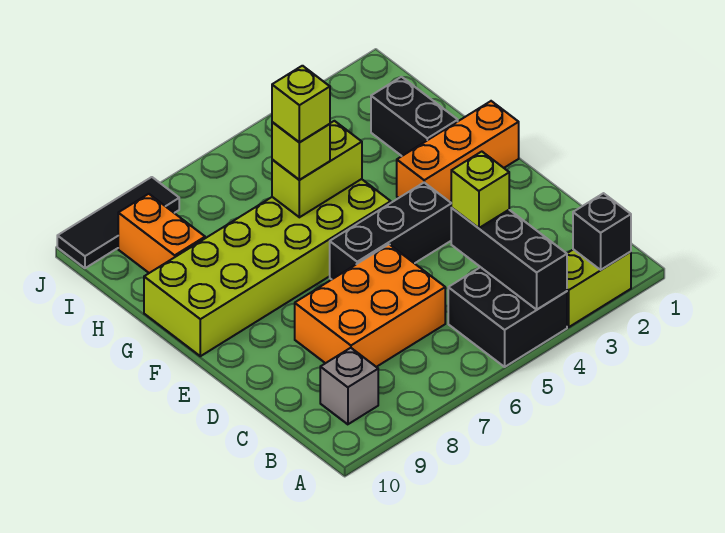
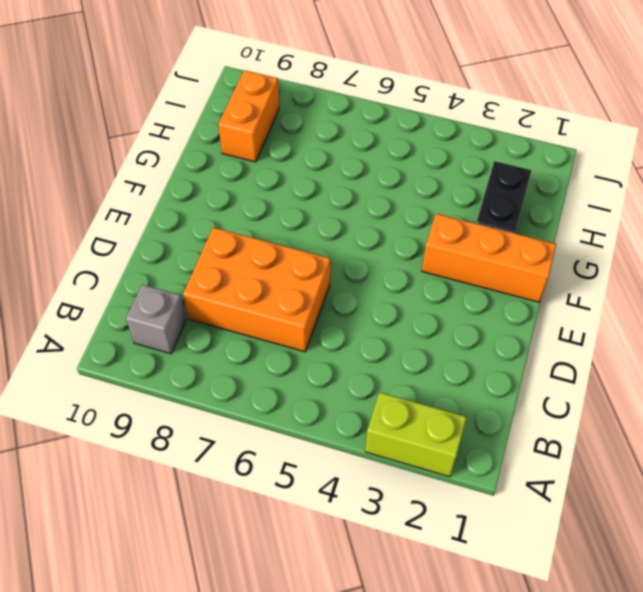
none -> black brick A4:B5 level 1
none -> black brick E4:E6 level 1
none -> lime brick F5:G10 level 1

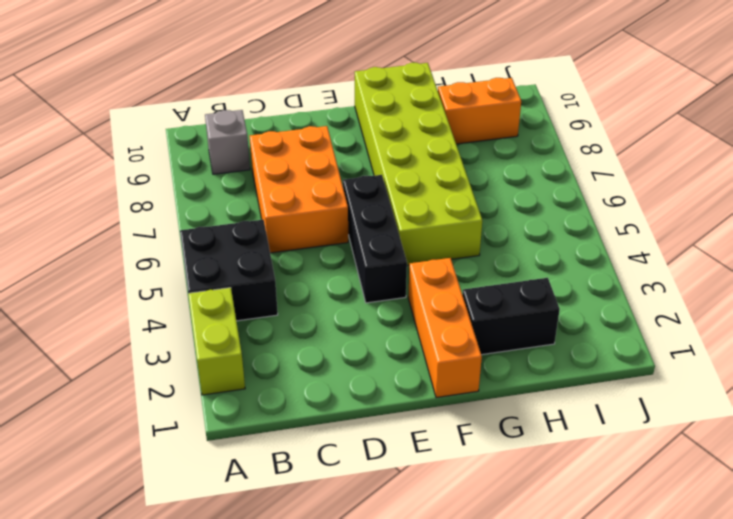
none -> black tile J8:J10 level 1
none -> black brick A2 level 2
none -> black brick A4:C4 level 2

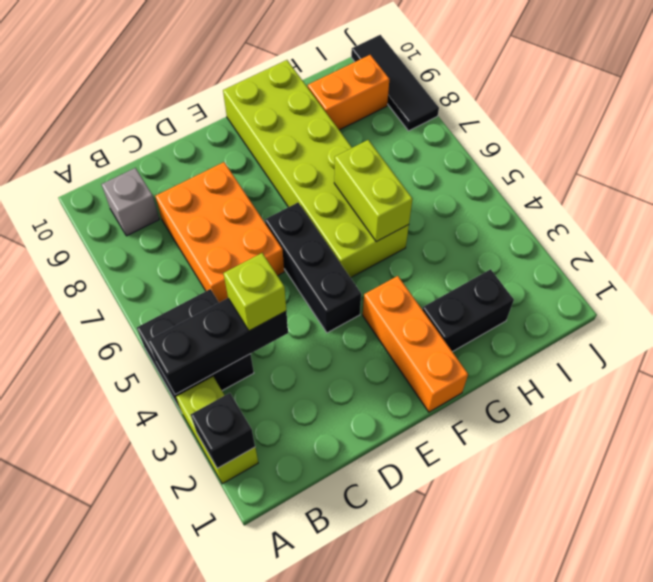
none -> lime brick G6 level 3
none -> lime brick G6 level 4

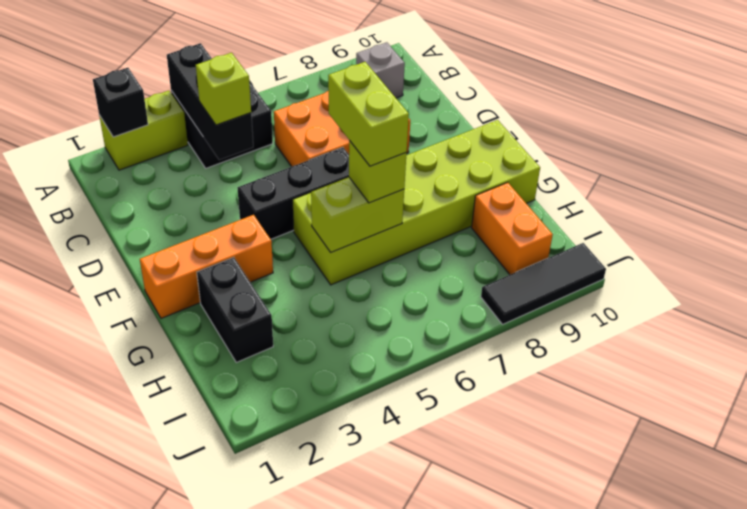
lime brick F6:G6 level 4 -> lime brick G6 level 4

